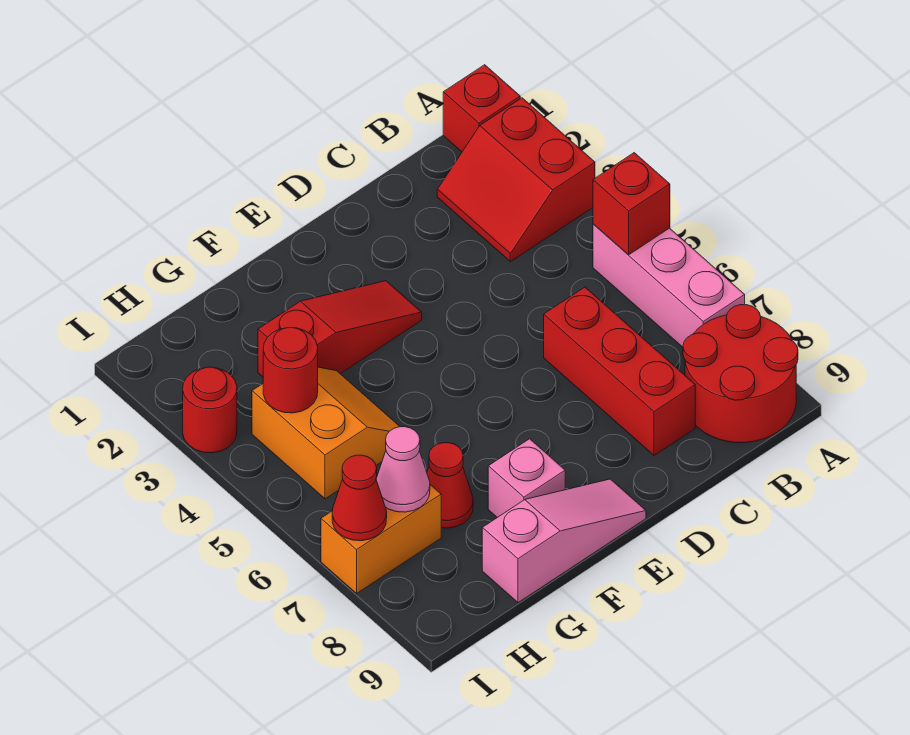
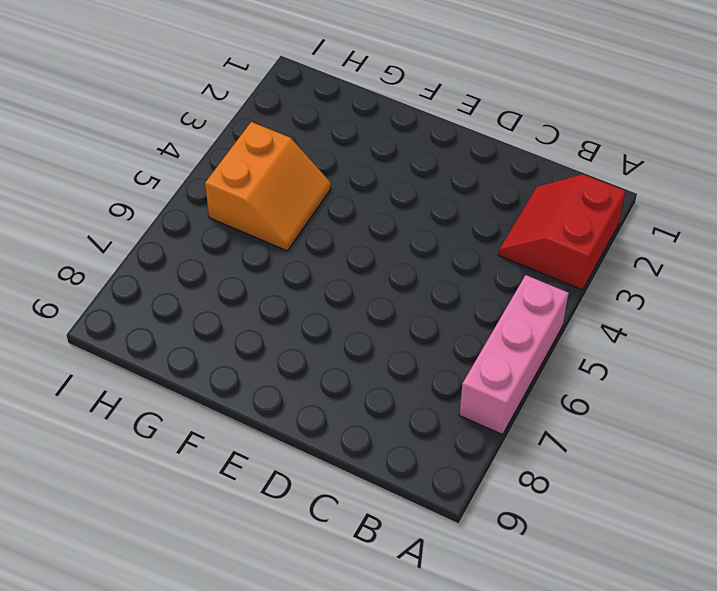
none -> red brick A1 level 1
none -> red round brick A8:B9 level 1
none -> red brick C6:C8 level 1

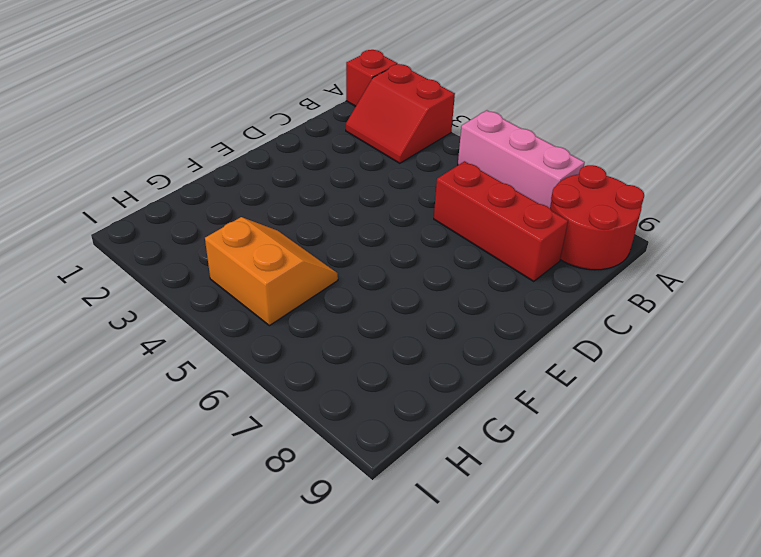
none -> red slope E3:G3 level 1 top G
none -> pink slope E9:G9 level 1 top G
none -> pink brick F8 level 1

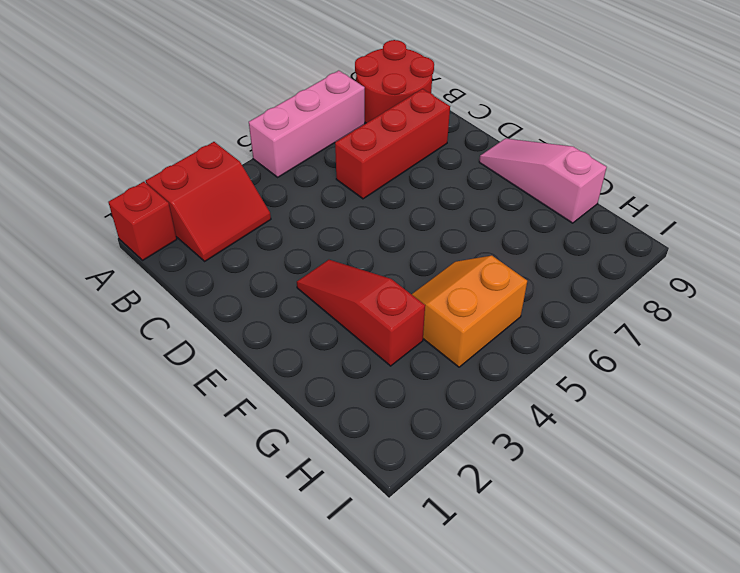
none -> pink brick F8 level 1
none -> red cone G7 level 1
none -> orange brick H7:I7 level 1

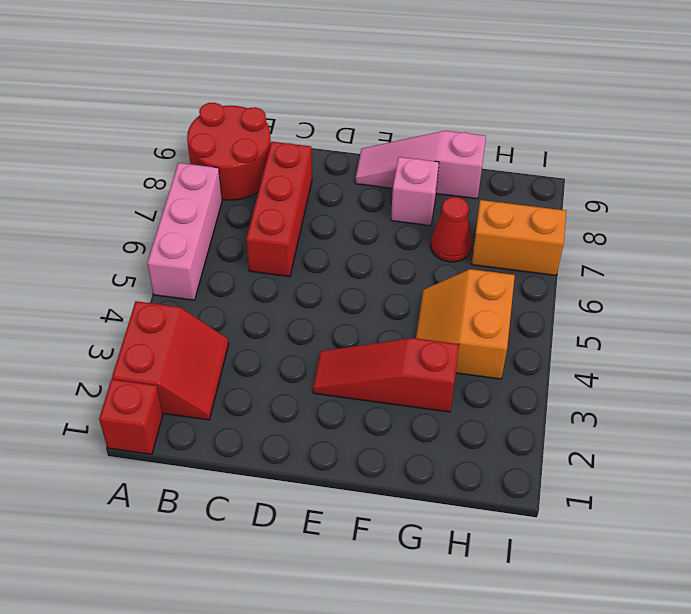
none -> red round brick I3 level 1
none -> red brick A5 level 2
none -> red round brick H4 level 2

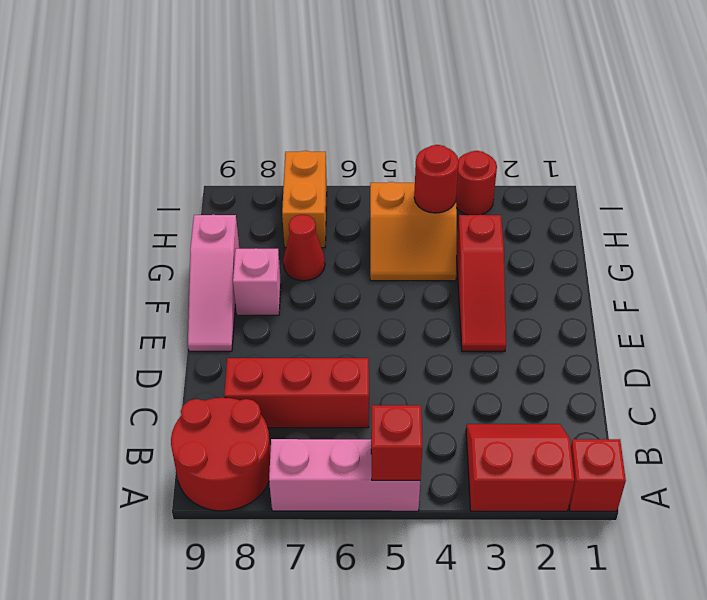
none -> pink cone H7 level 2
none -> red cone I7 level 2

